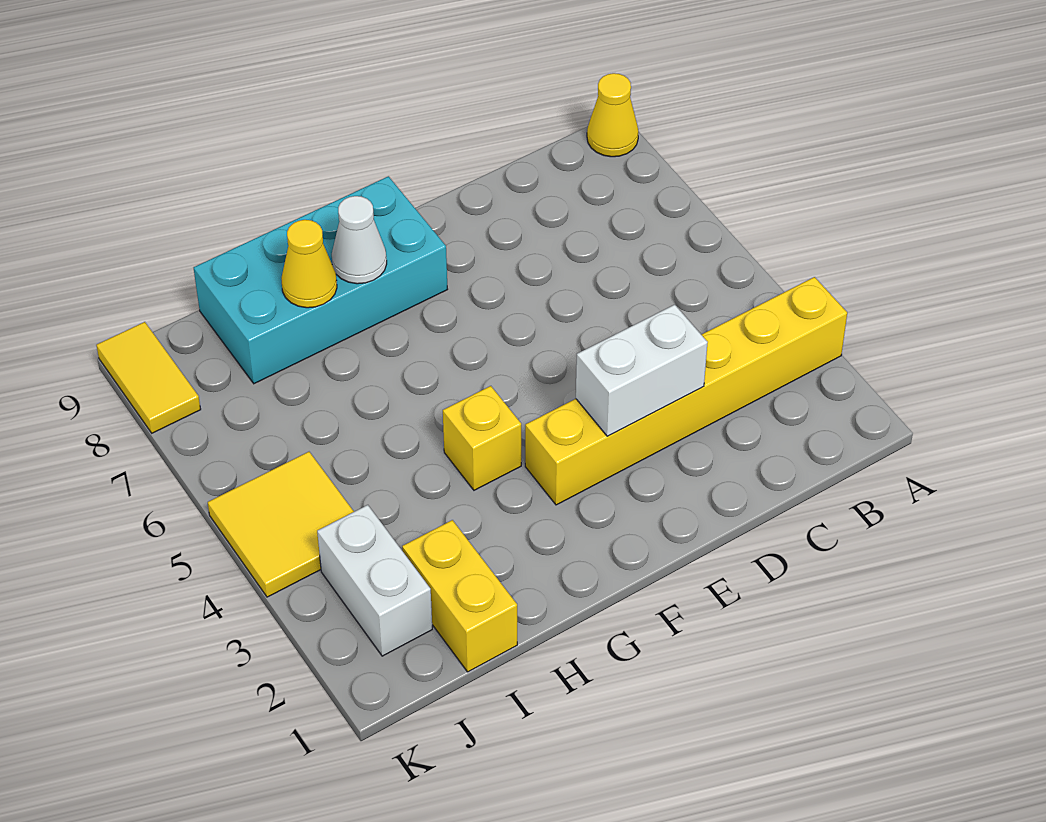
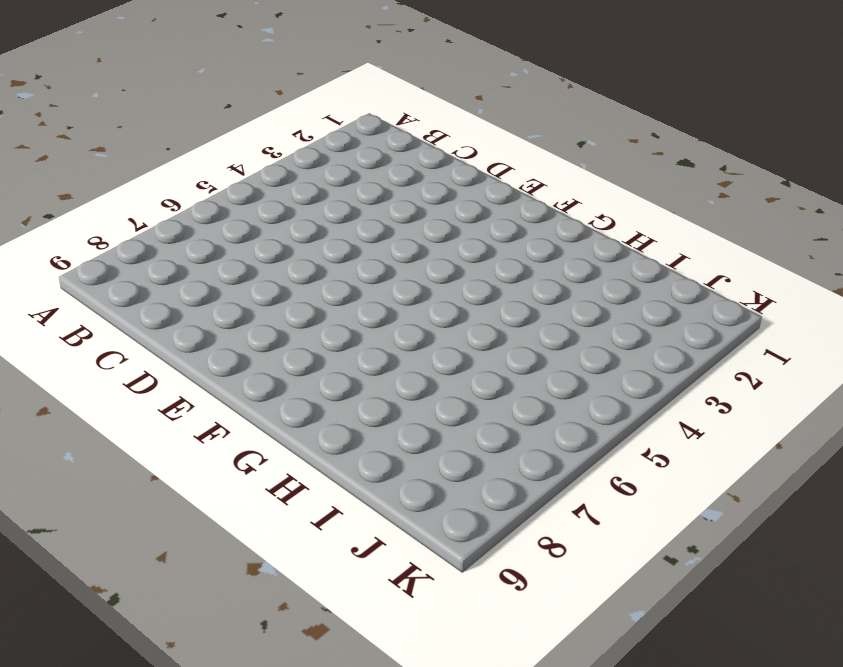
none -> yellow brick A3:F3 level 1
none -> yellow cone A9 level 1

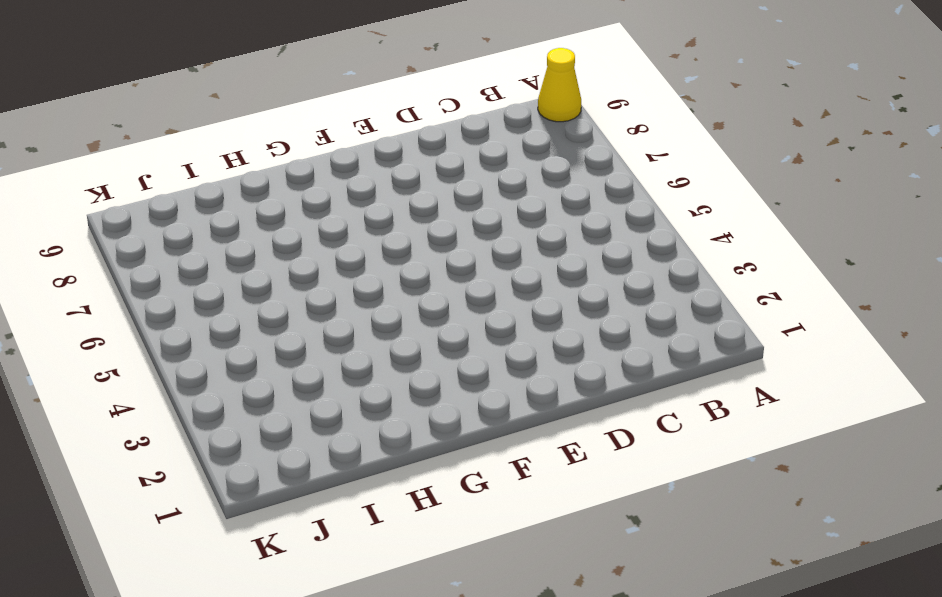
none -> yellow brick A3:F3 level 1
none -> cyan brick F8:I9 level 1

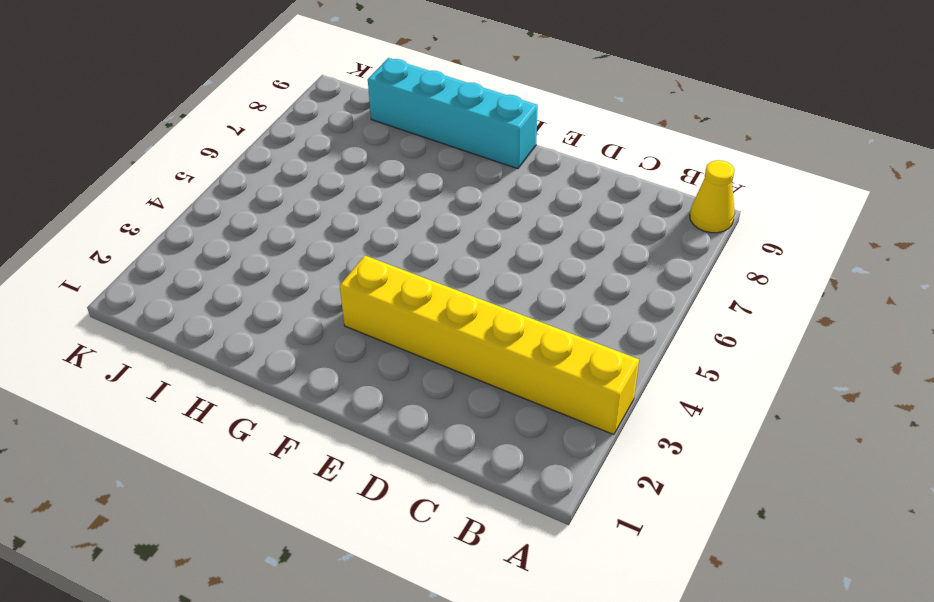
cyan brick F9:I9 level 1 -> cyan brick F8:I9 level 1
none -> yellow brick G4 level 1
none -> yellow brick I1:I2 level 1

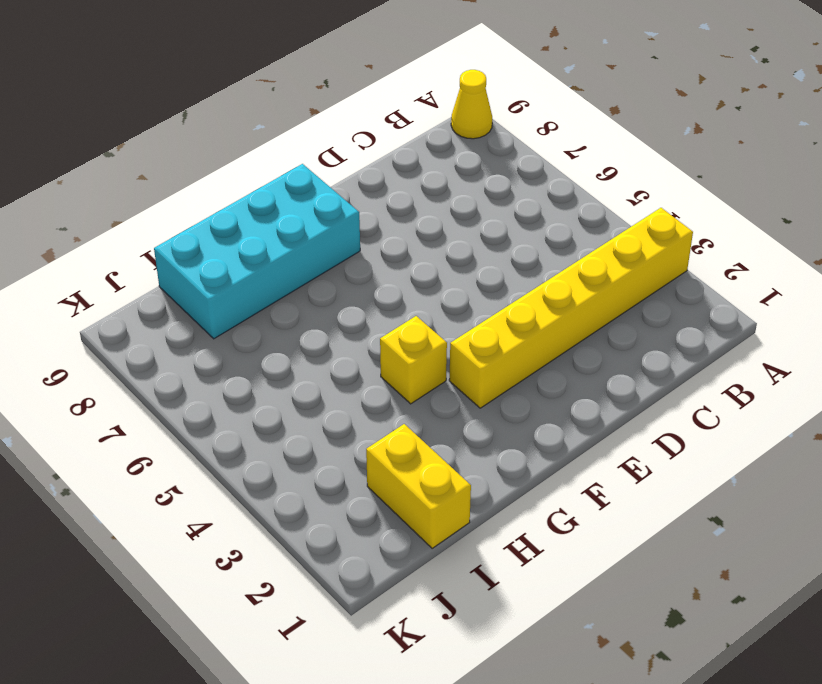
none -> white brick J2:J3 level 1
none -> yellow tile J4:K5 level 1

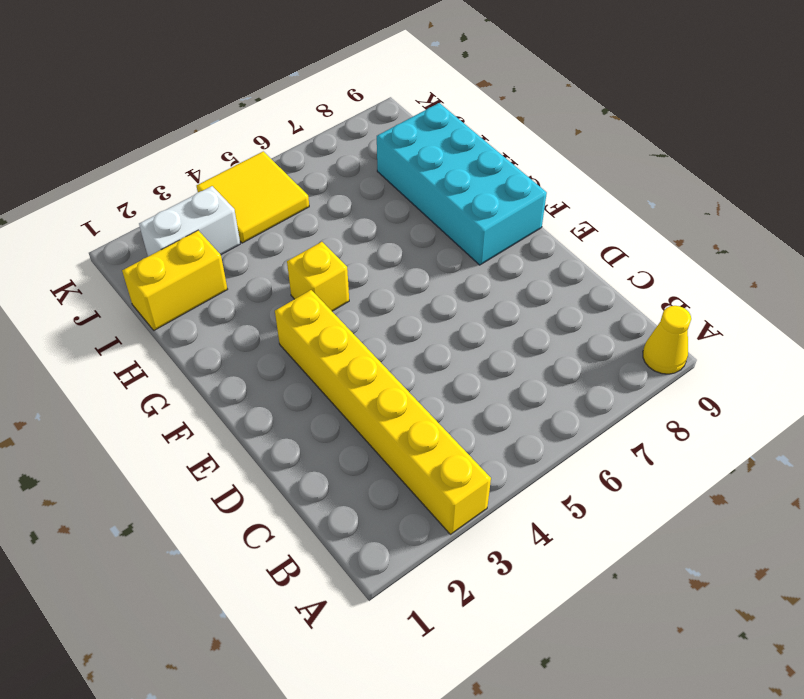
none -> yellow tile K8:K9 level 1
none -> white brick D3:E3 level 2

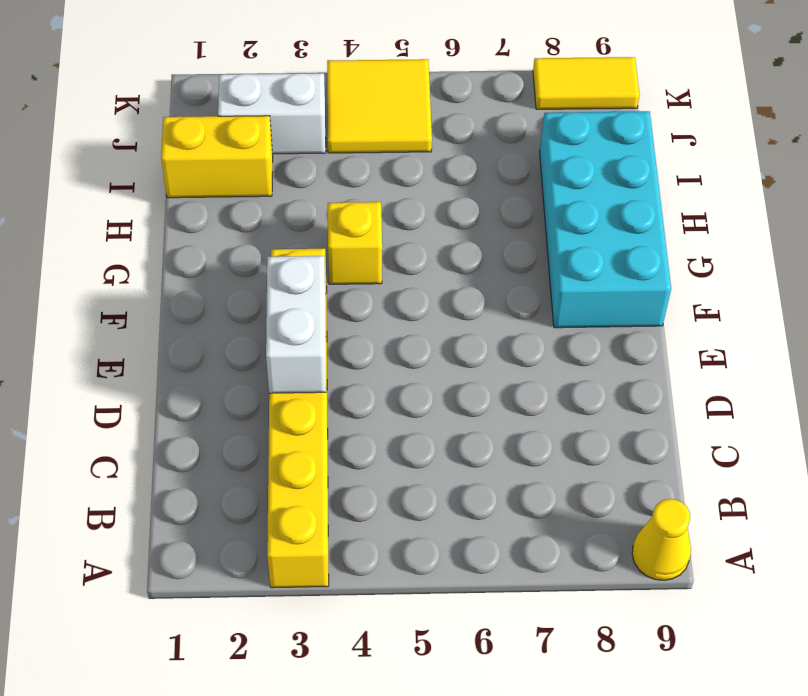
none -> white cone G8 level 2
none -> yellow cone H8 level 2

